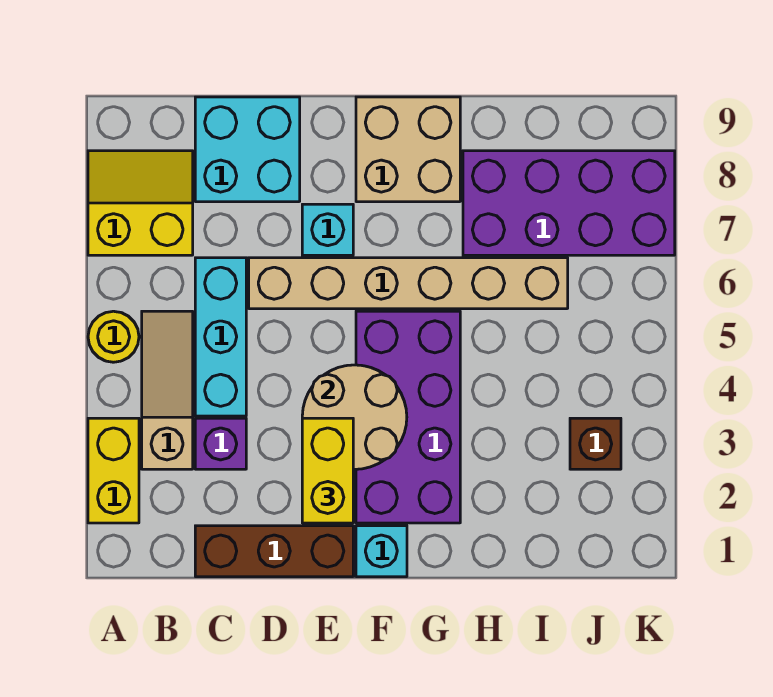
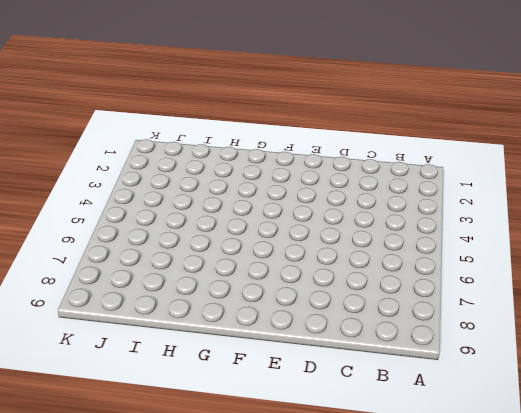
none -> yellow brick A2:A3 level 1
none -> yellow round brick A5 level 1
none -> yellow slope A7:B8 level 1 top 7

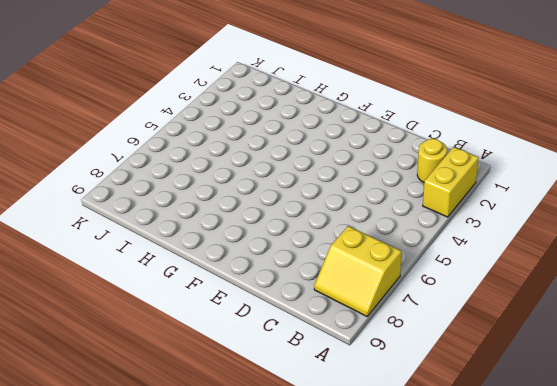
yellow round brick B2 level 1 -> yellow round brick A5 level 1
none -> tan slope B3:B5 level 1 top 3
none -> brown brick C1:E1 level 1
none -> purple brick C3 level 1

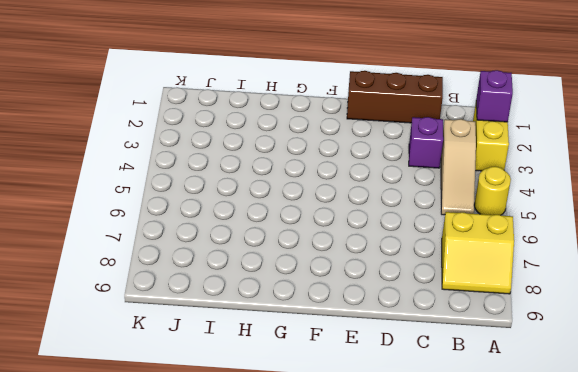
purple brick A2 level 2 -> none
none -> cyan brick C4:C6 level 1
none -> cyan brick C8:D9 level 1
none -> tan brick D6:I6 level 1

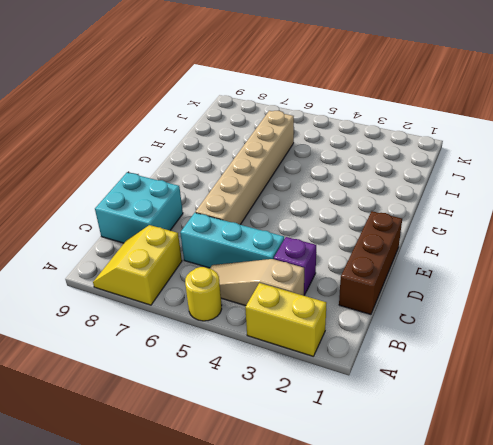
none -> cyan brick E7 level 1
none -> cyan brick F1 level 1
none -> purple brick F2:G5 level 1

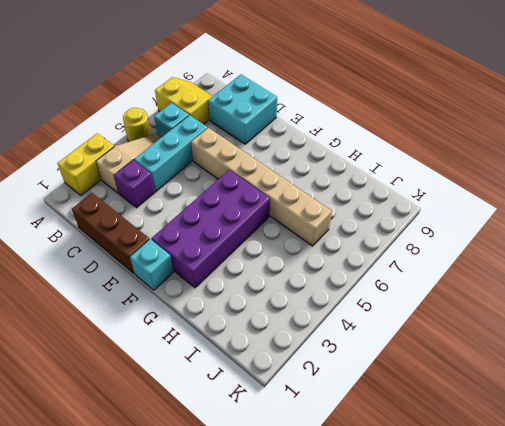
cyan brick B6 level 1 -> cyan brick E7 level 1
none -> tan brick F8:G9 level 1
none -> purple brick H7:K8 level 1
none -> brown brick J3 level 1

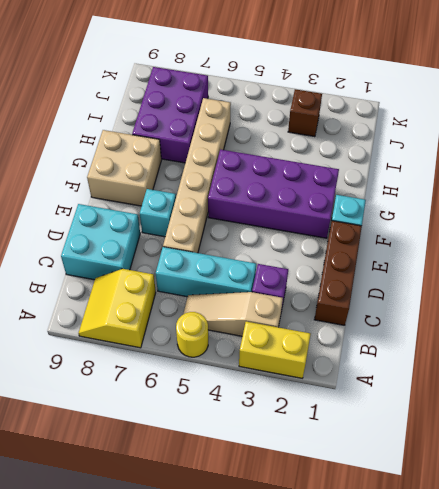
purple brick H7:J8 level 1 -> purple brick H7:K8 level 1
none -> tan round brick E3:F4 level 2
none -> yellow brick E2:E3 level 3

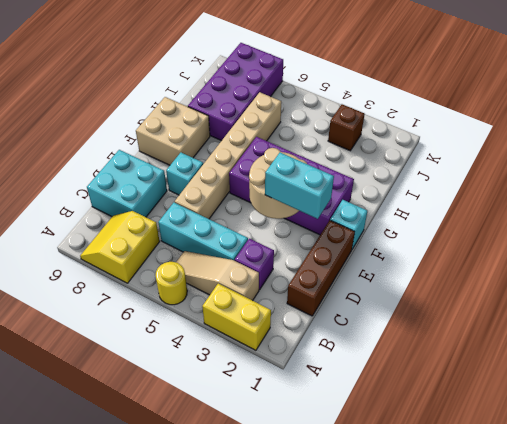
cyan brick E2:E3 level 3 -> yellow brick E2:E3 level 3

